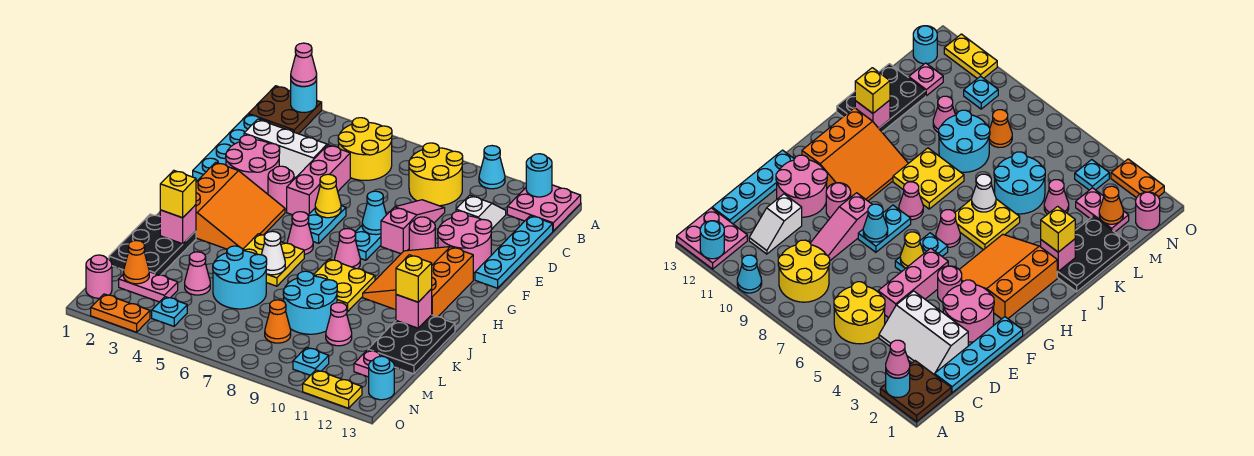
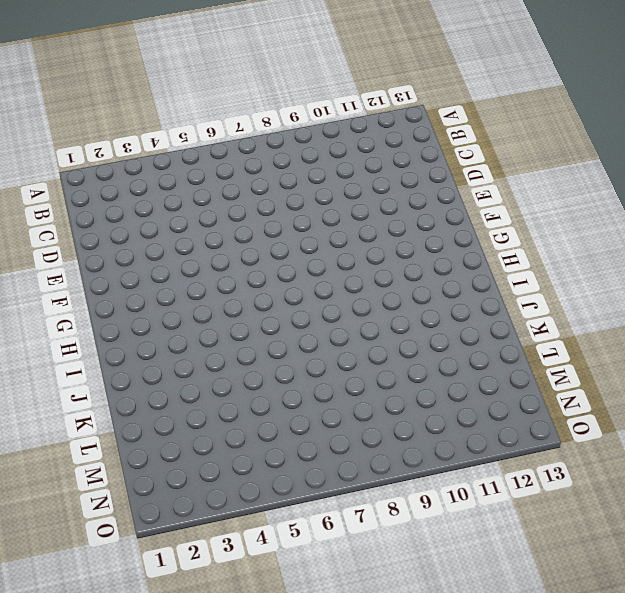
none -> brown plate A1:B2 level 1
none -> cyan cone A10 level 1
none -> pink plate A12:B13 level 1
none -> yellow round brick B5:C6 level 1

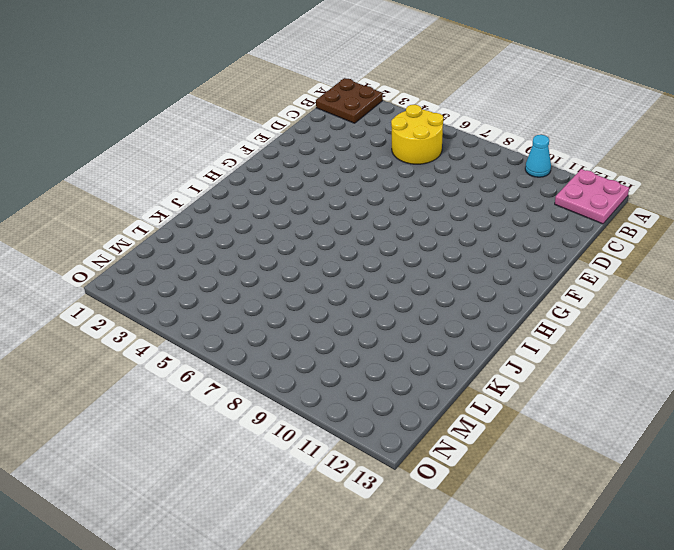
none -> yellow round brick B8:C9 level 1
none -> cyan plate C1:F1 level 1
none -> white slope C2:D4 level 1 top D
none -> white slope C11:D11 level 1 top D

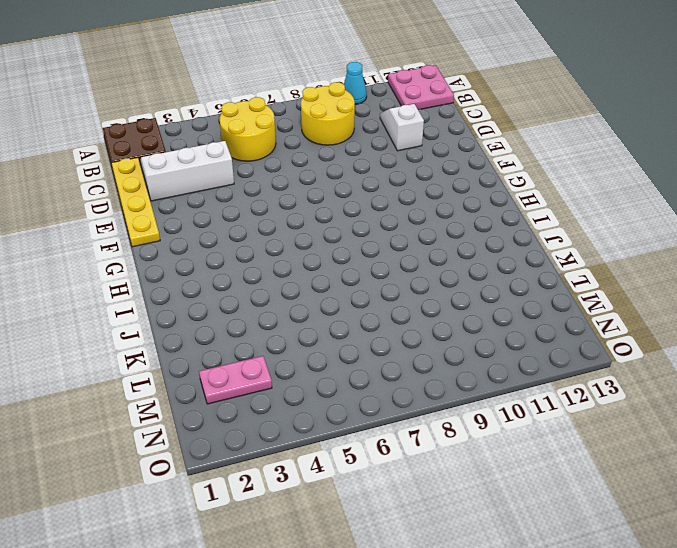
yellow plate C1:F1 level 1 -> cyan plate C1:F1 level 1
none -> cyan plate C13:F13 level 1
none -> pink brick D5:F5 level 1
none -> pink slope D9:F9 level 1 top F
none -> pink round brick E2:F3 level 1

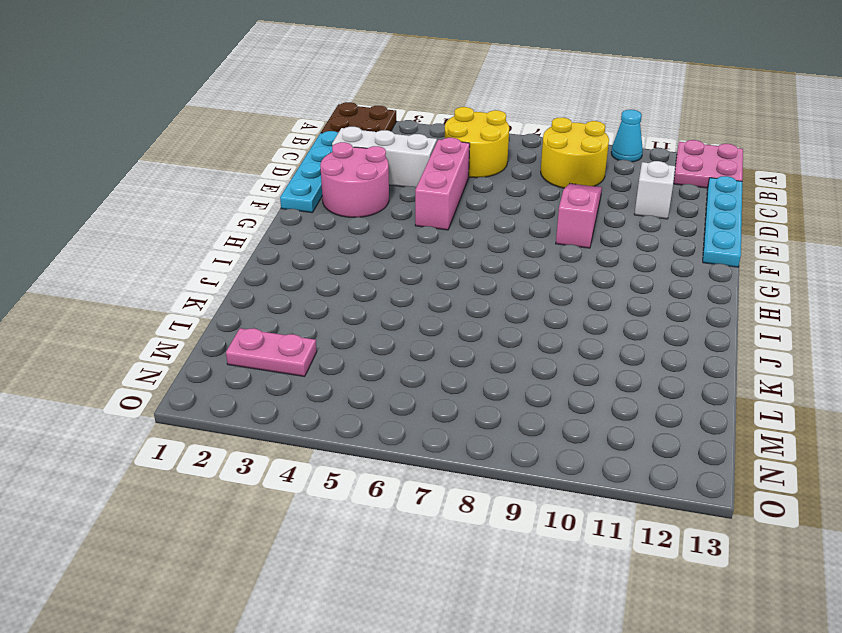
none -> pink round brick E11:F12 level 1
none -> pink round brick F4 level 1
none -> cyan plate F6:G6 level 1
none -> cyan plate F8:G8 level 1

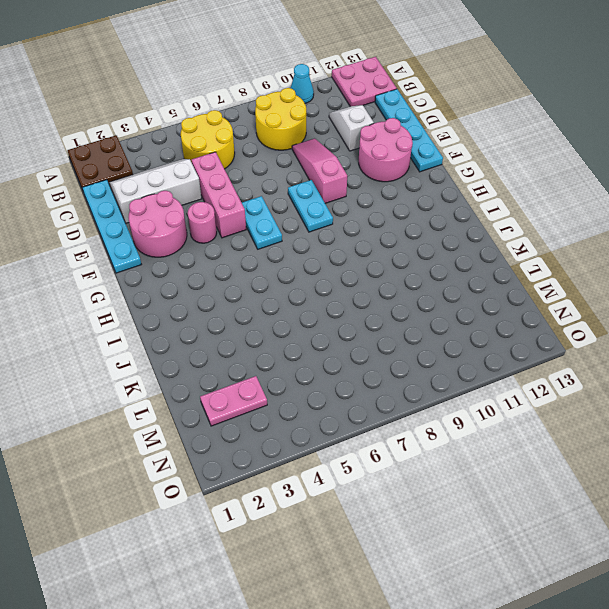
none -> pink round brick F10 level 1
none -> orange slope G2:I4 level 1 top 2
none -> orange slope G10:I12 level 1 top 12
none -> pink cone H6 level 1

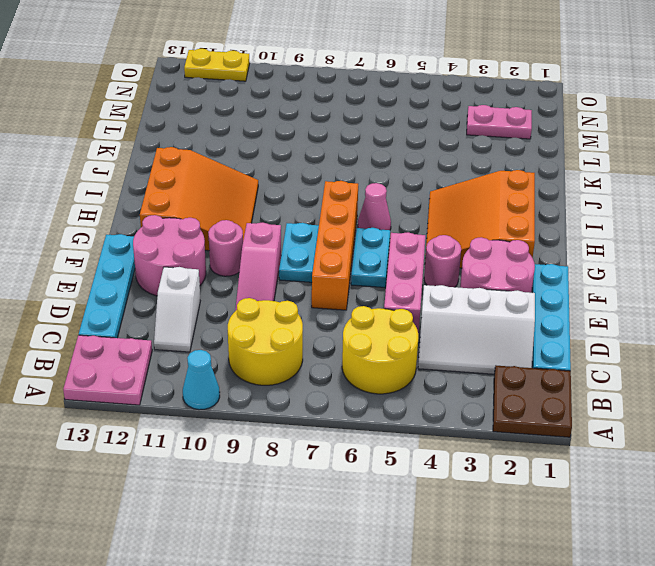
orange brick E7:H7 level 1 -> none
none -> pink cone H8 level 1
none -> yellow plate I5:J6 level 1
none -> yellow plate I8:J9 level 1
none -> black plate J1:L2 level 1

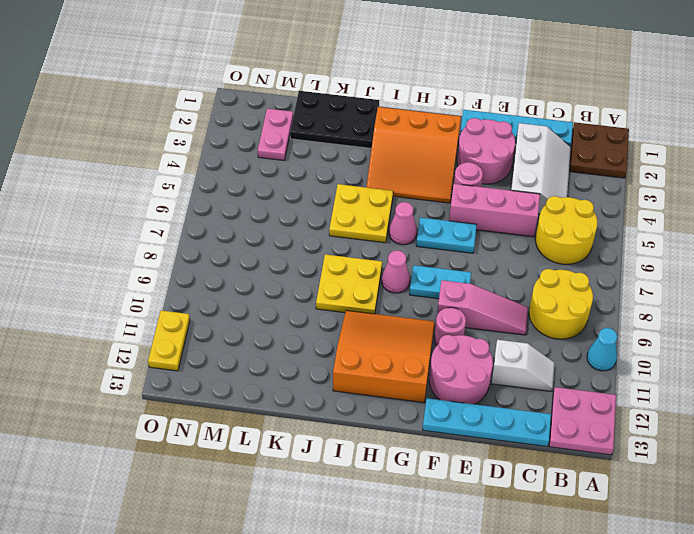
none -> black plate J12:L13 level 1
none -> cyan round brick K5:L6 level 1
none -> cyan round brick K8:L9 level 1
none -> pink cone L4 level 1

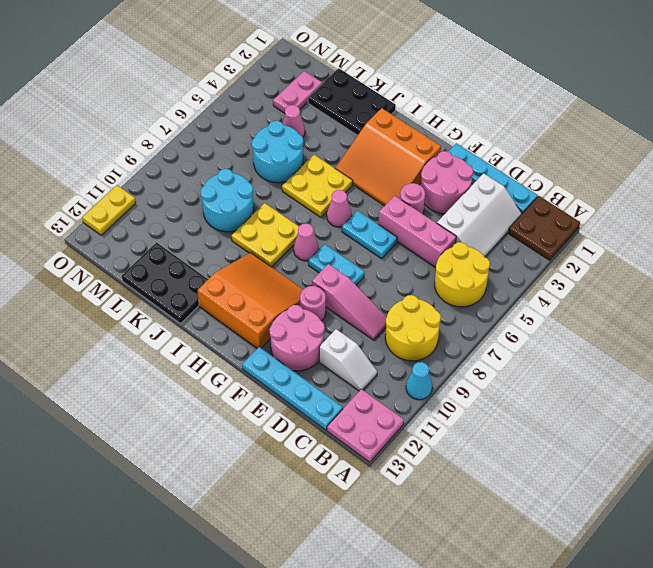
none -> pink cone L10 level 1
none -> orange cone M8 level 1
none -> pink plate M12 level 1
none -> pink round brick N1 level 1

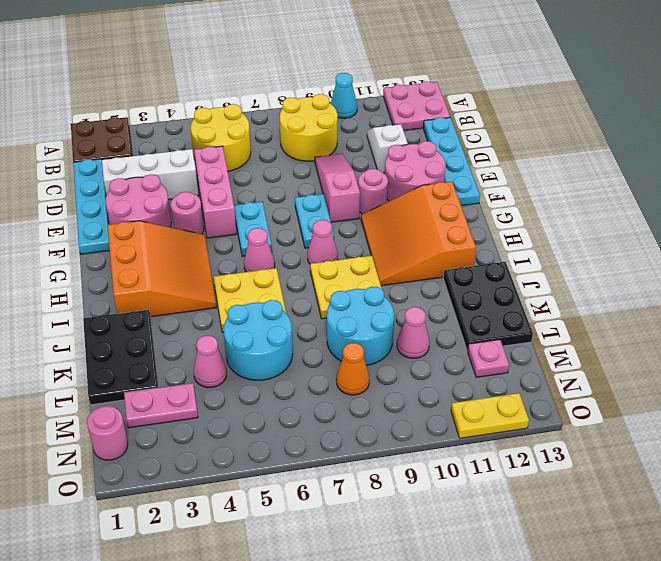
none -> cyan plate N4 level 1
none -> cyan plate N10 level 1
none -> cyan round brick N13 level 1
none -> orange plate O2:O3 level 1

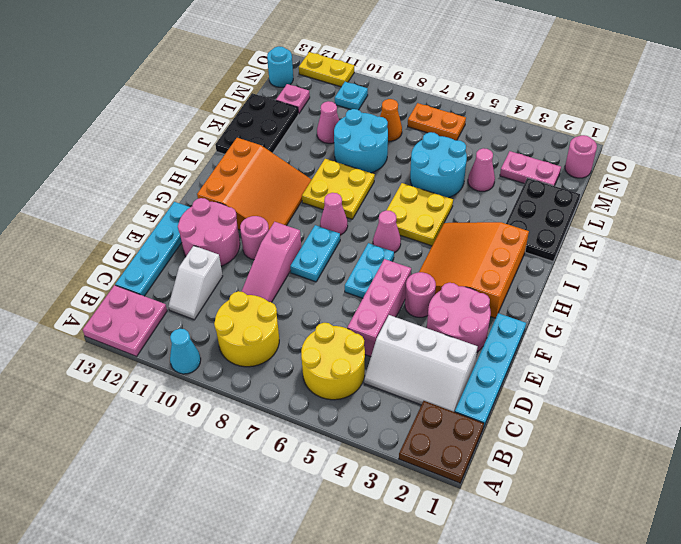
orange plate N6:N7 level 1 -> orange plate O2:O3 level 1
none -> cyan plate N4 level 1
none -> cyan round brick A2 level 2
none -> cyan round brick A12 level 2
none -> yellow cone F6 level 2

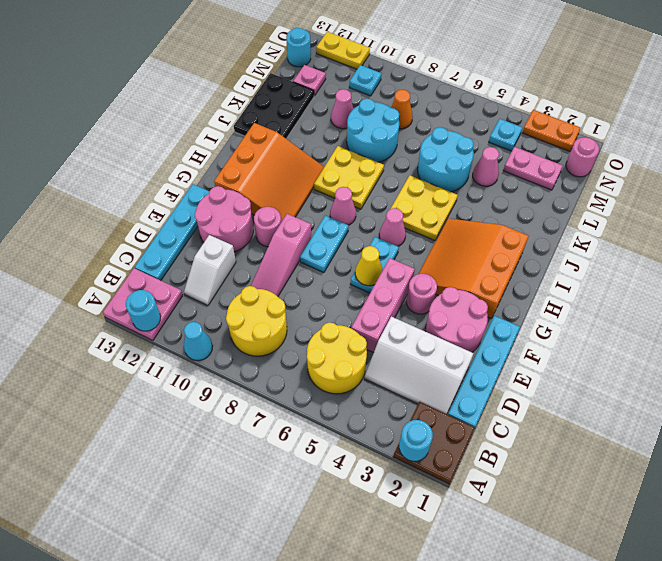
none -> black plate J1:L2 level 1
none -> cyan cone F8 level 2
none -> pink brick J2 level 2
none -> white cone J6 level 2

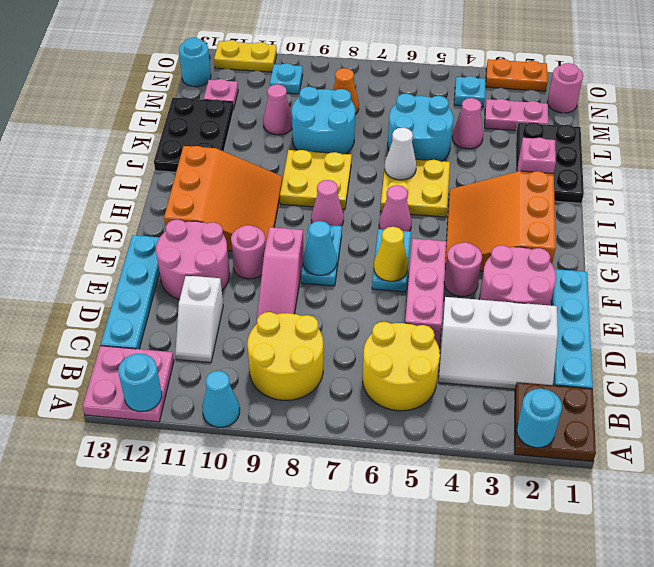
none -> pink brick J12 level 2
none -> orange cone M2 level 2
none -> pink cone A2 level 3
none -> yellow brick J2 level 3

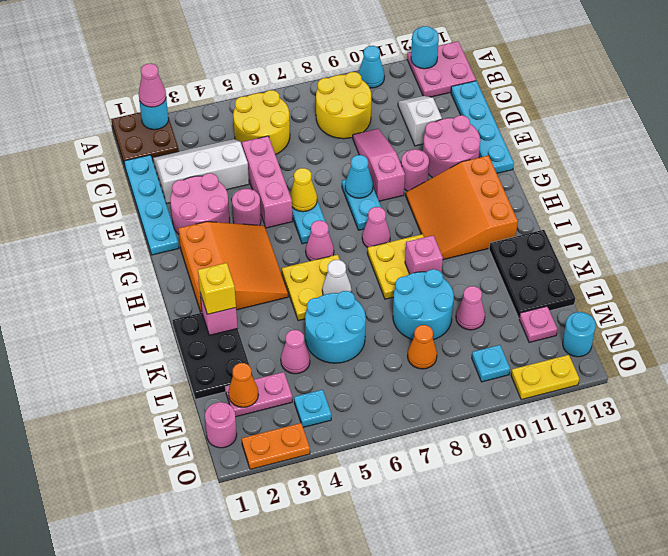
pink brick J9 level 2 -> pink brick J12 level 2
none -> yellow brick J12 level 3

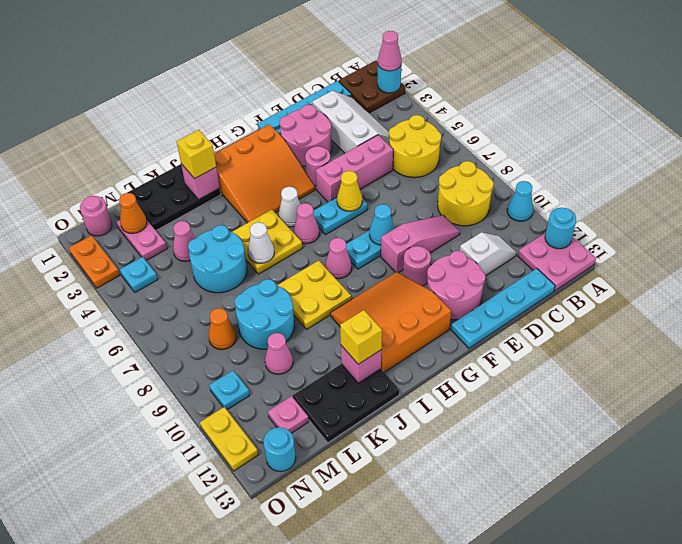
white cone H5 level 1 -> none

